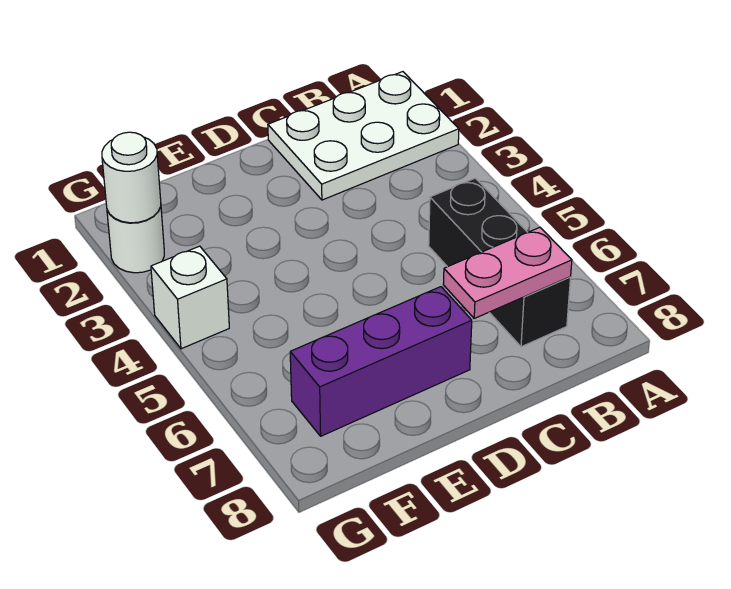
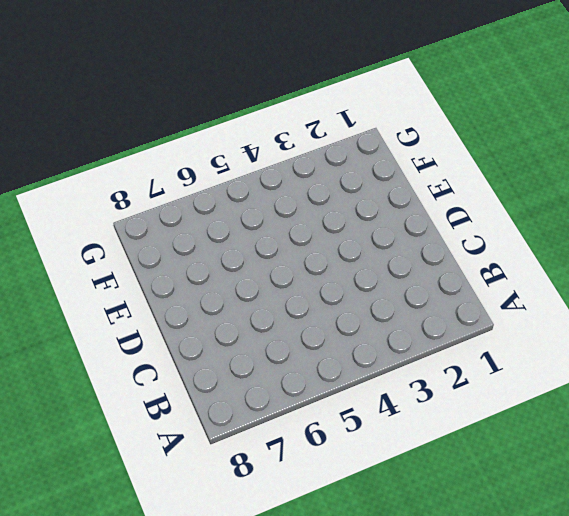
none -> white plate A1:C2 level 1
none -> black brick B5:B7 level 1

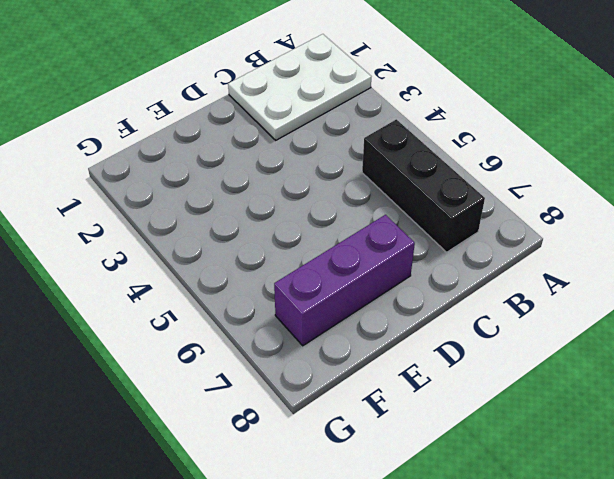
none -> white round brick G2 level 1
none -> white brick G4 level 1

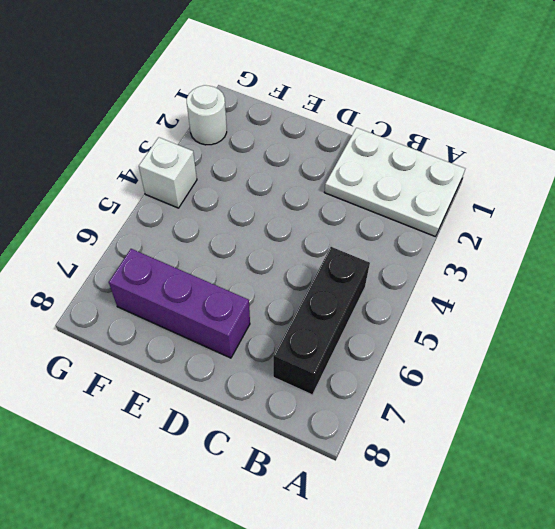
none -> pink plate B7:C7 level 2
none -> white round brick G2 level 2

